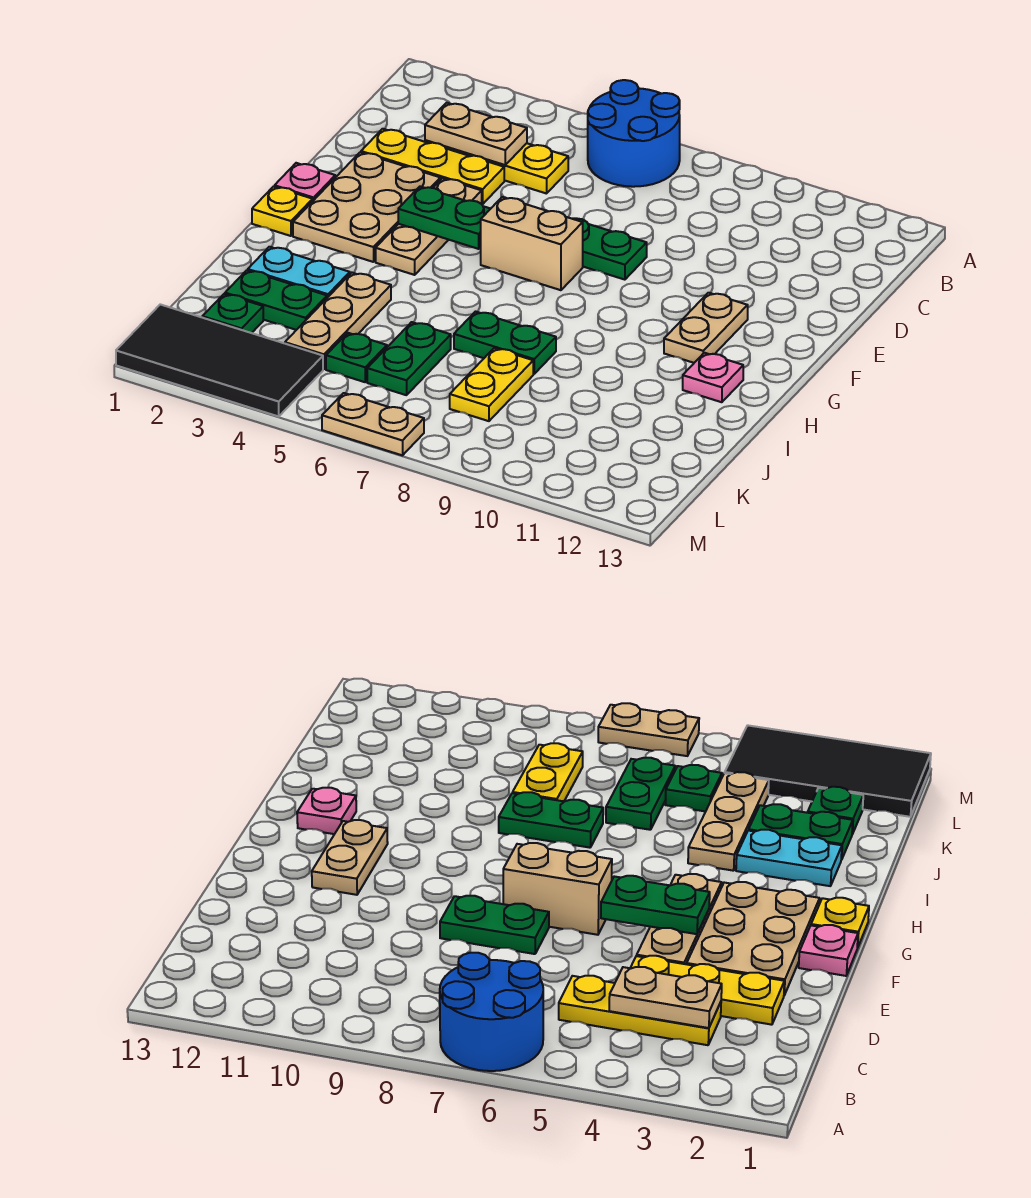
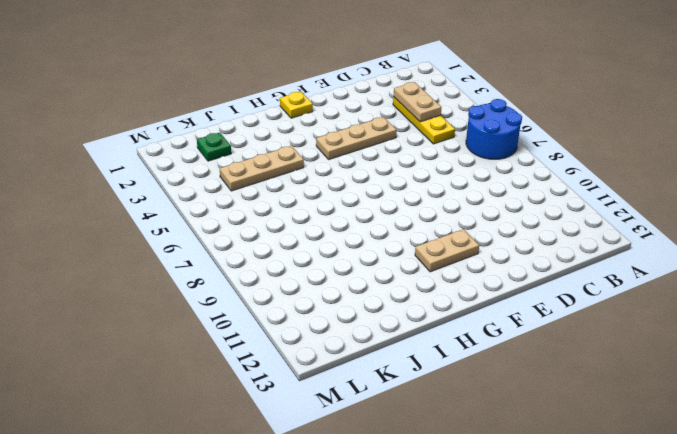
none -> yellow plate D2:D4 level 1
none -> tan plate E2:G3 level 1
none -> green plate E7:E8 level 1

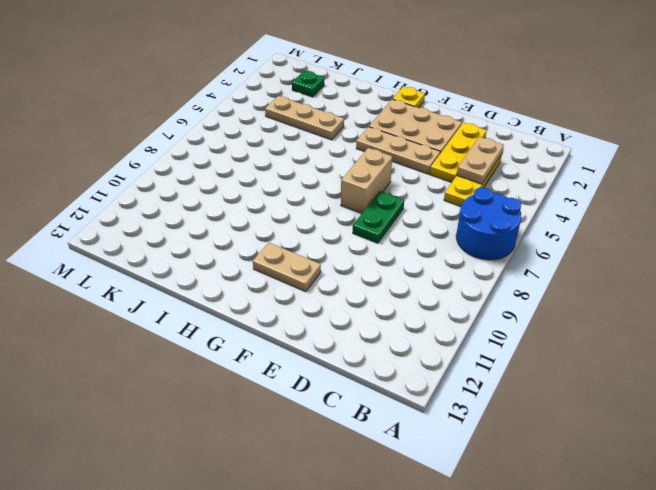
none -> pink plate F1 level 1
none -> pink plate H12 level 1
none -> cyan plate I2:I3 level 1

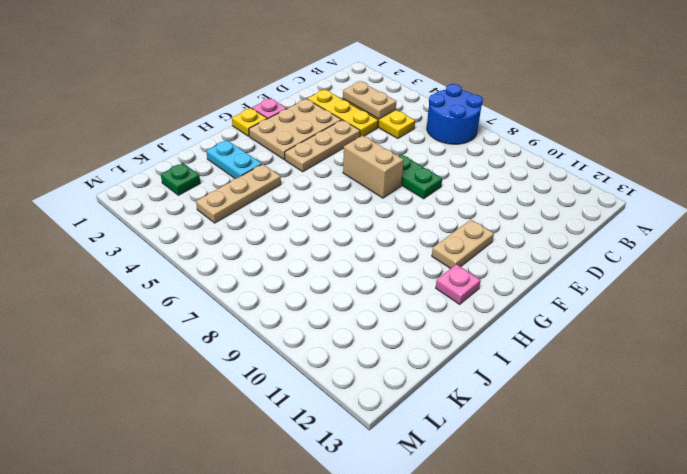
none -> green plate I7:I8 level 1
none -> green plate J2:J3 level 1
none -> green plate J6:K6 level 1

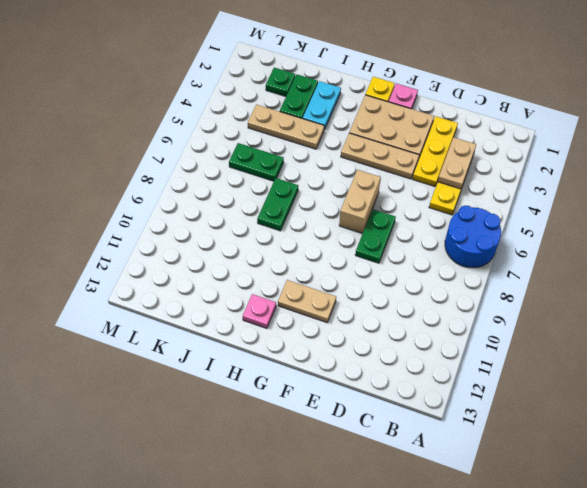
none -> yellow plate J8:K8 level 1
none -> green plate K5 level 1
none -> black tile L1:M4 level 1

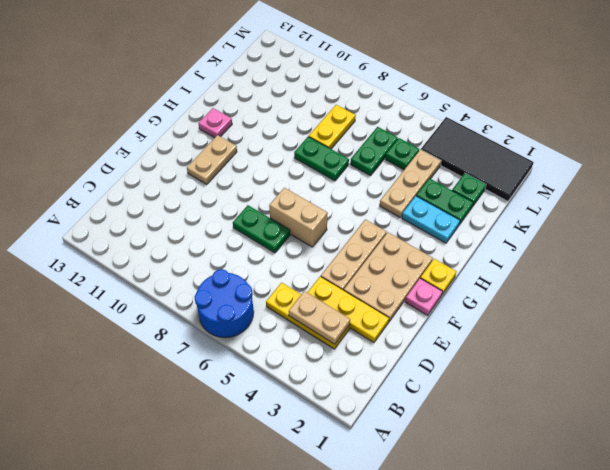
none -> tan plate M6:M7 level 1
none -> green plate F4:F5 level 2

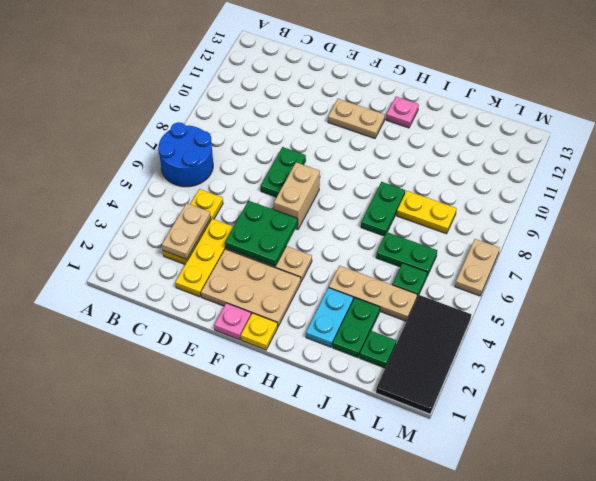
green plate E4:F5 level 2 -> green plate F4:F5 level 2

